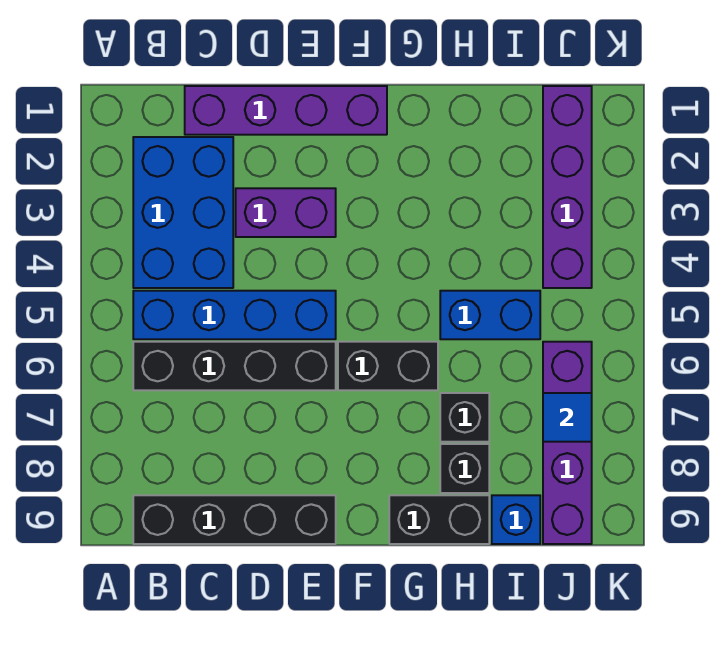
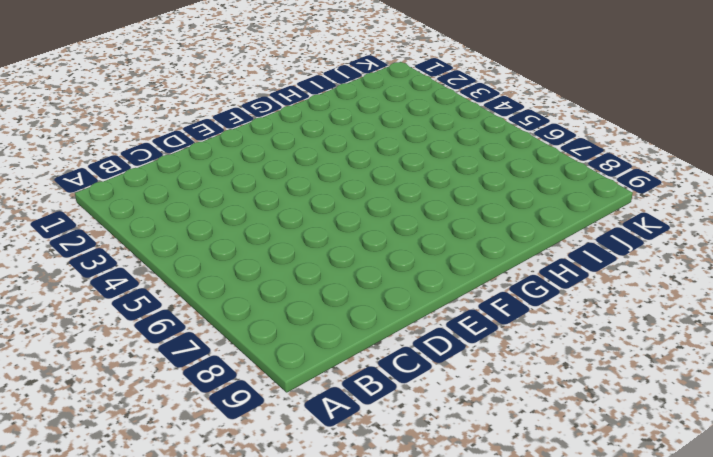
none -> blue brick B2:C4 level 1
none -> blue brick B5:E5 level 1
none -> black brick B6:E6 level 1

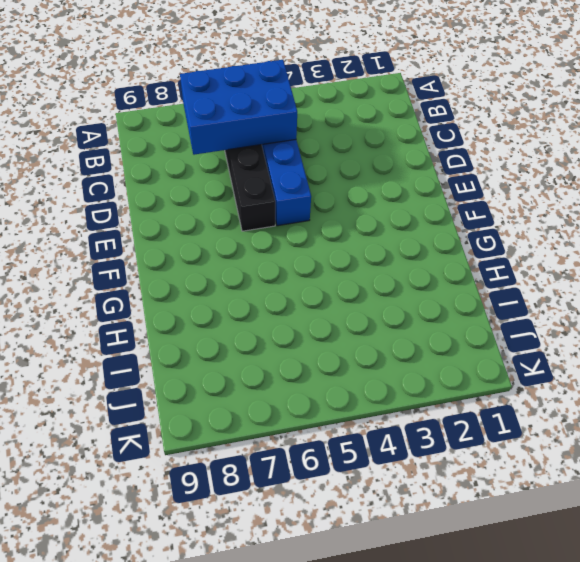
blue brick B5:C7 level 2 -> blue brick B2:C4 level 1
none -> black brick B9:E9 level 1
none -> purple brick C1:F1 level 1
none -> purple brick D3:E3 level 1

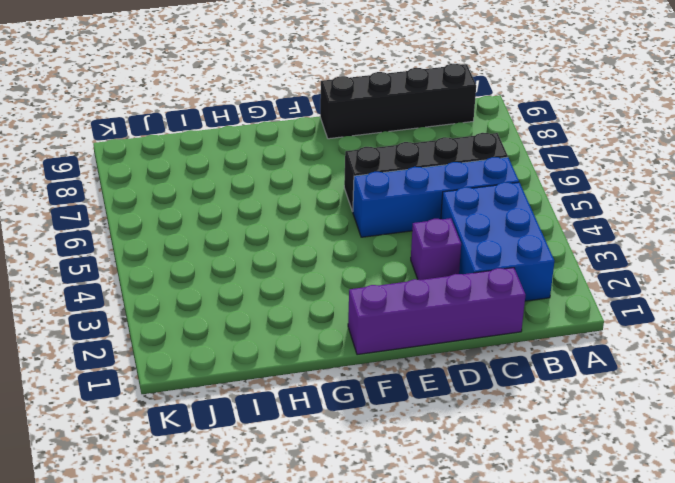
purple brick D3 level 1 -> purple brick D3:E3 level 1
none -> black brick F6:G6 level 1
none -> black brick G9:H9 level 1
none -> blue brick H5:I5 level 1

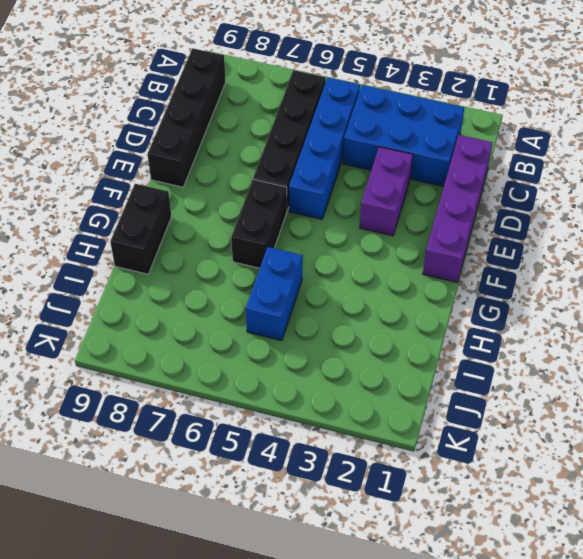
none -> black brick H7 level 1
none -> black brick H8 level 1
none -> blue brick I9 level 1

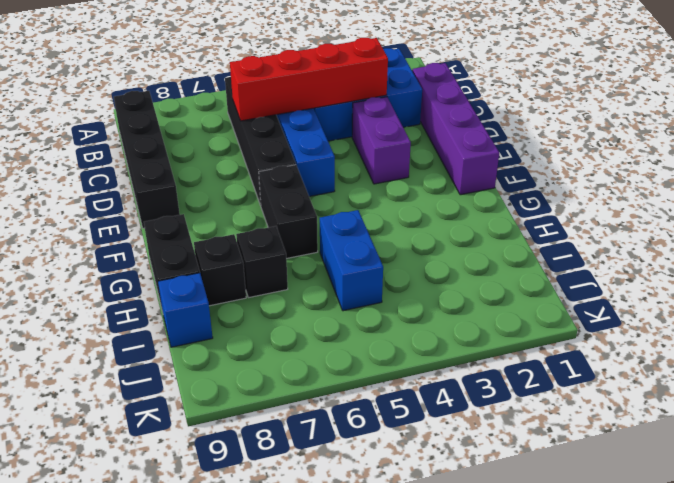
red brick C3:C6 level 2 -> none
none -> purple brick J1:J4 level 1
none -> purple brick J6:J9 level 1
none -> blue tile J7 level 2

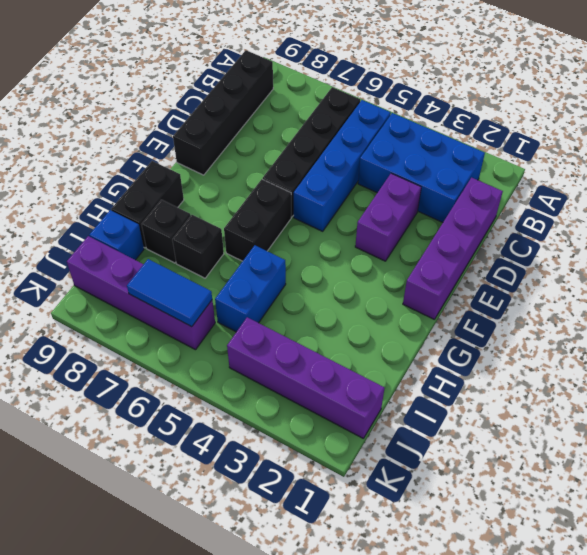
blue tile J6:J7 level 2 -> blue tile J7 level 2

